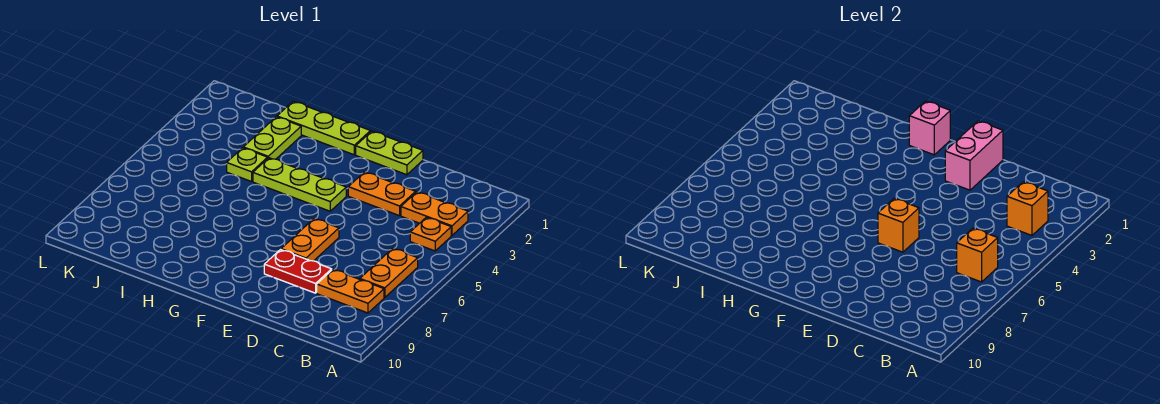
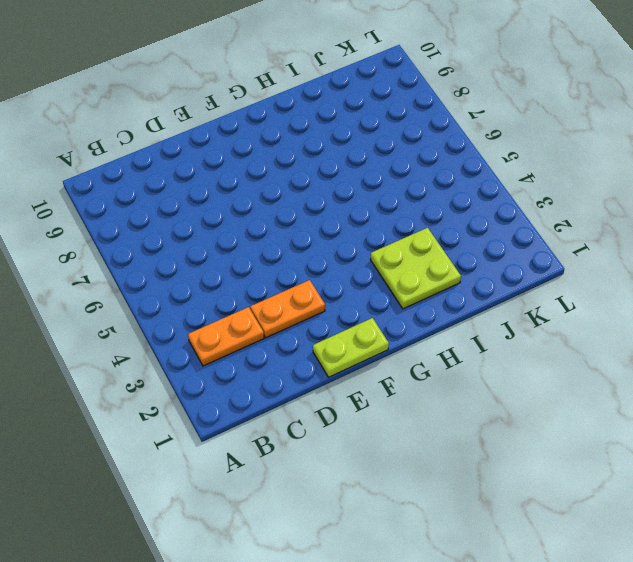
lime plate H2:I3 level 1 -> lime plate I2:I3 level 1
none -> orange plate B4 level 1
none -> orange plate B6:B7 level 1
none -> orange plate B8:C8 level 1

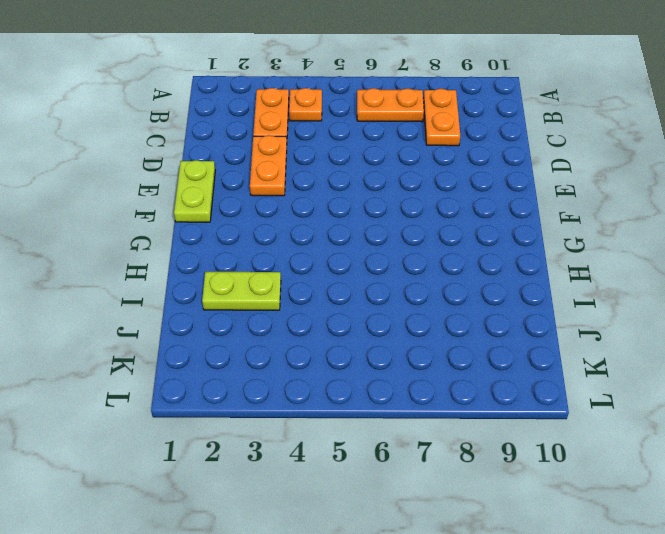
none -> red plate D8:E8 level 1
none -> orange plate E6:E7 level 1
none -> lime plate F4:H4 level 1

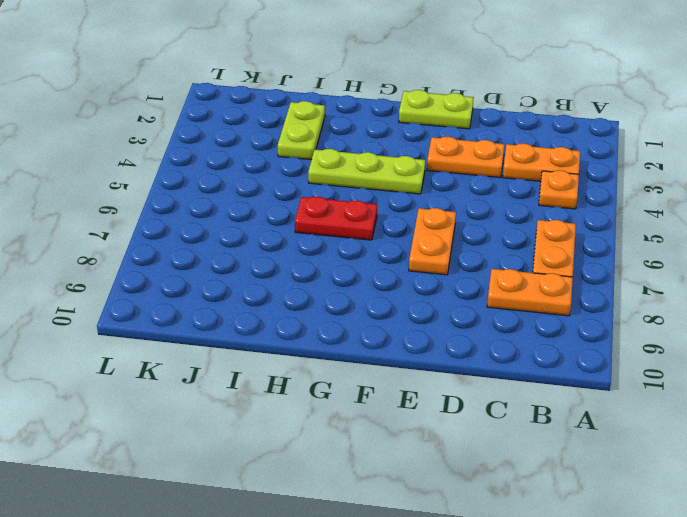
red plate G6:H6 level 1 -> red plate D8:E8 level 1
none -> lime plate G1:I1 level 1
none -> lime plate I4 level 1
none -> orange brick B3 level 2

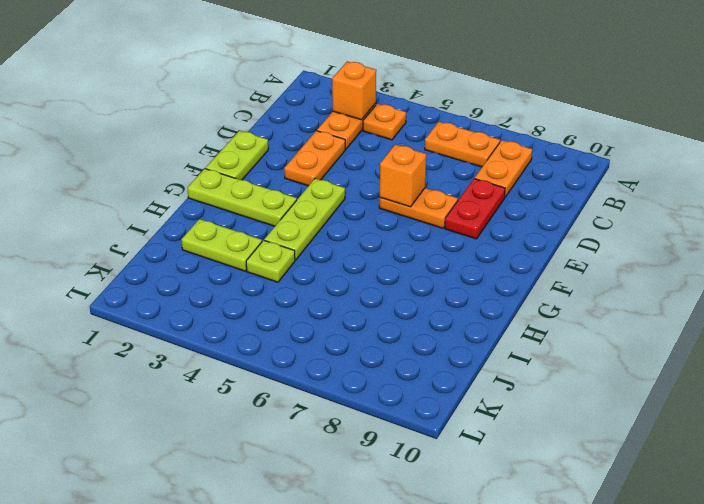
lime plate G1:G3 level 1 -> lime plate G1:I1 level 1
none -> orange brick B6 level 2
none -> pink brick E1:E2 level 2
none -> pink brick G1 level 2

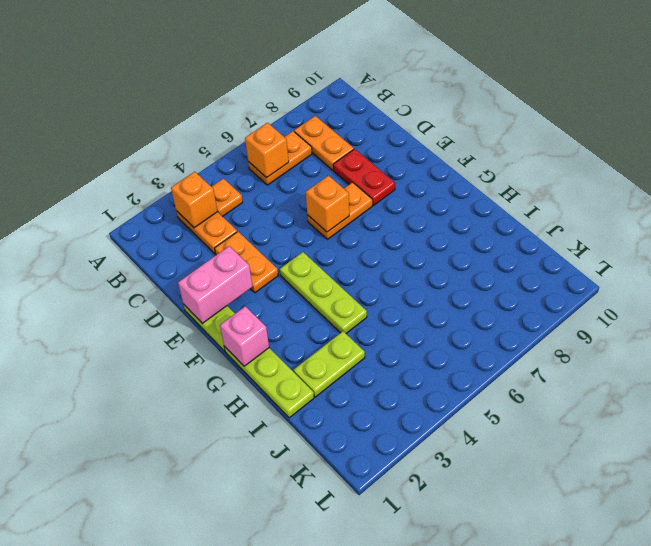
none -> lime plate I4 level 1

